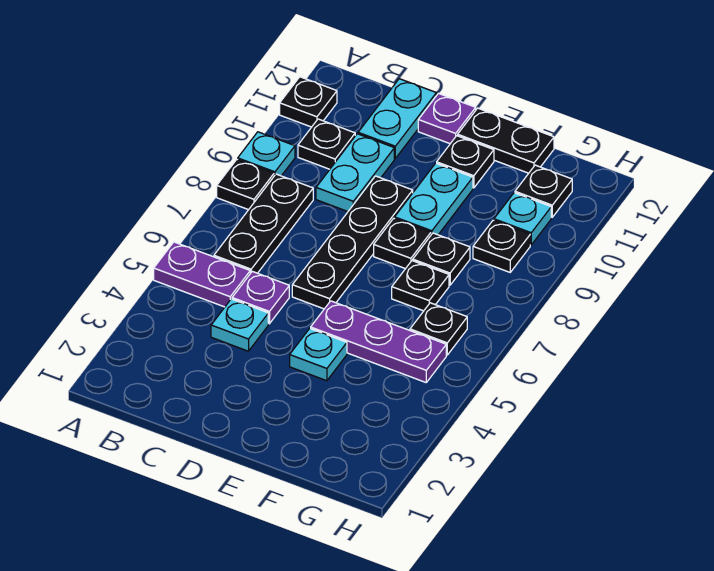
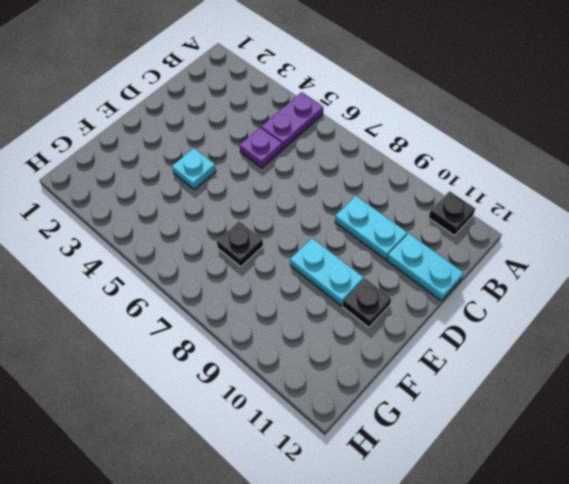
none -> black plate A8 level 1
none -> cyan plate A9 level 1
none -> black plate B6:B8 level 1

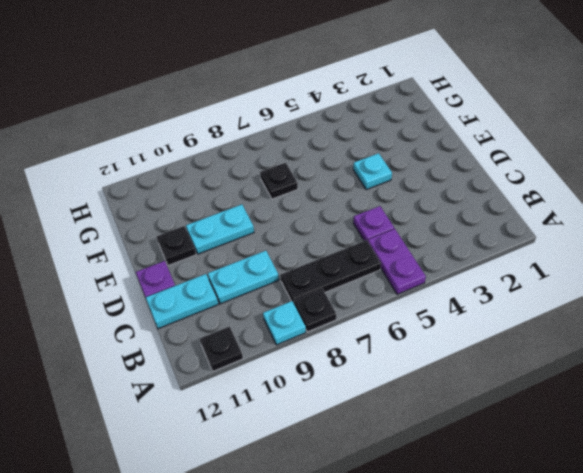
none -> black plate B10 level 1
none -> cyan plate C4 level 1
none -> black plate D6:D9 level 1

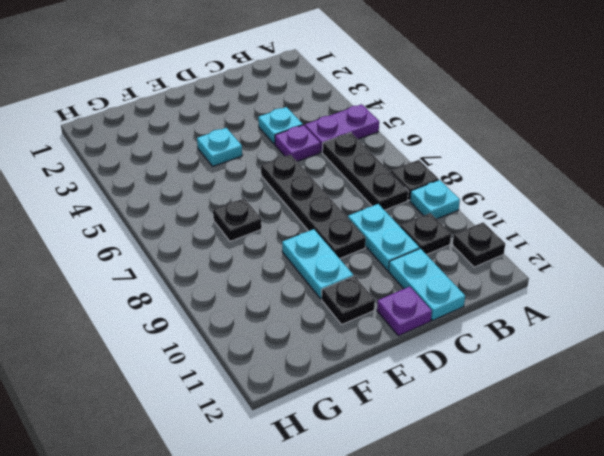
none -> purple plate E5:G5 level 1
none -> black plate E8 level 1
none -> black plate E12:F12 level 1

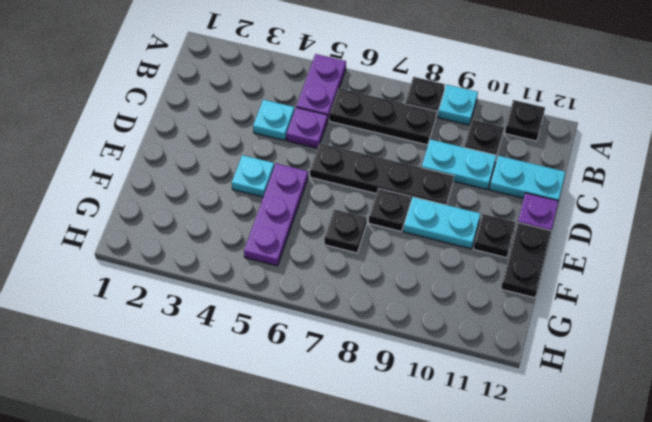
none -> black plate F8 level 1
none -> black plate G6 level 1
none -> black plate G9 level 1

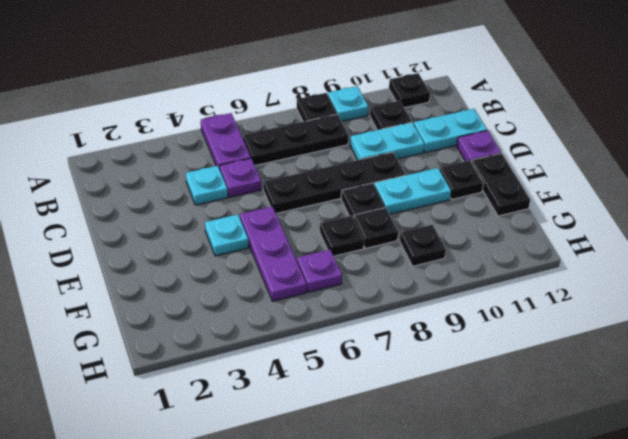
purple plate G6 level 1 -> black plate G6 level 1
none -> cyan plate G10 level 1
none -> black plate G11 level 1

